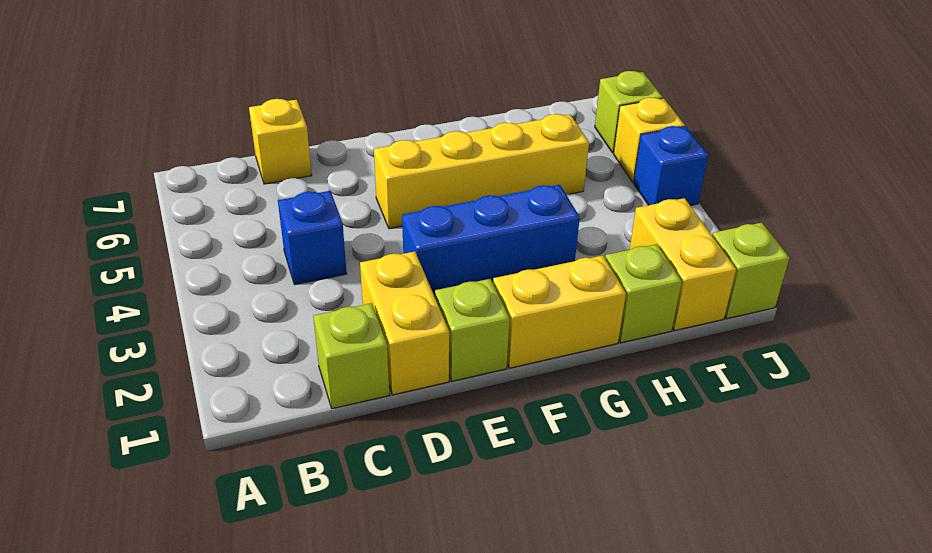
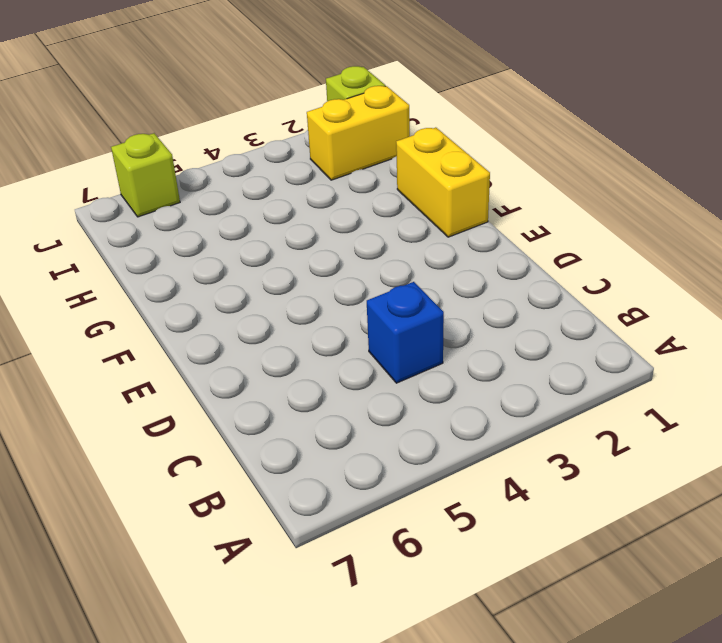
none -> lime brick C1 level 1
none -> yellow brick C7 level 1
none -> yellow brick D1:D2 level 1

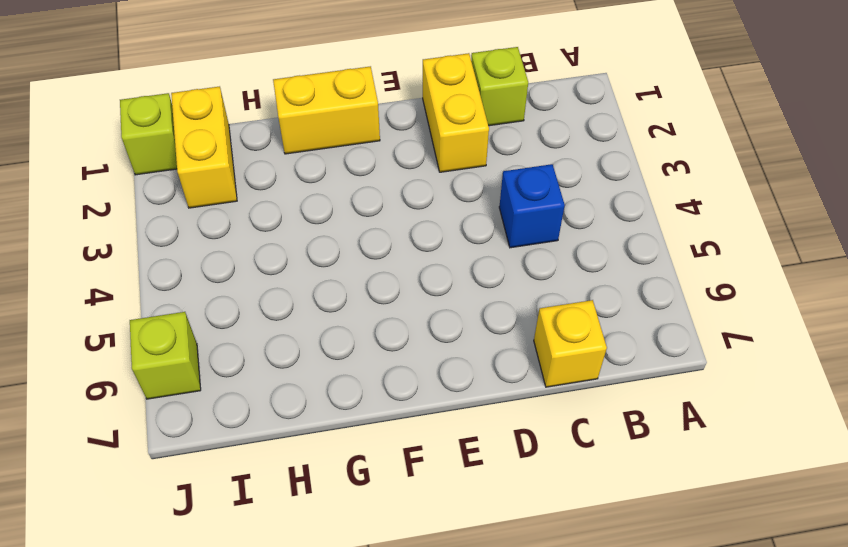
none -> lime brick E1 level 1
none -> blue brick E3:G3 level 1
none -> yellow brick E5:H5 level 1

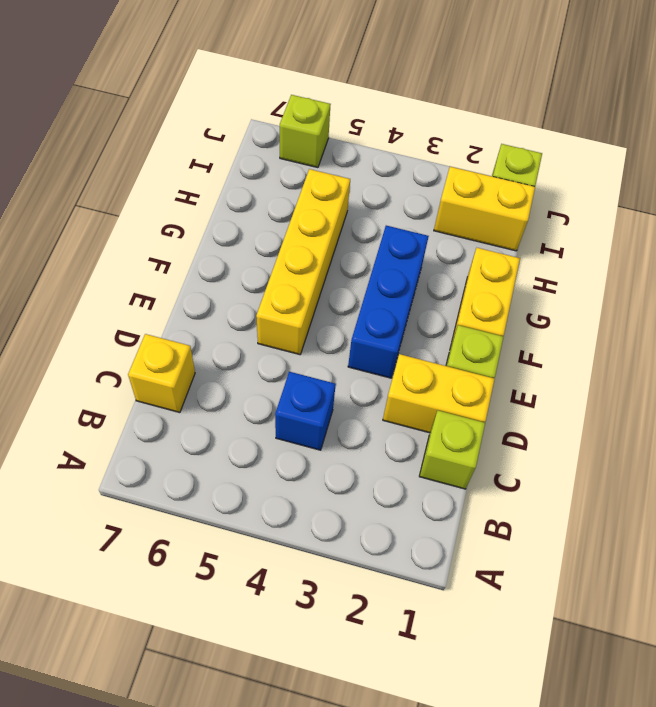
none -> lime brick H1 level 1
none -> blue brick J4 level 1
none -> yellow brick J5 level 1

